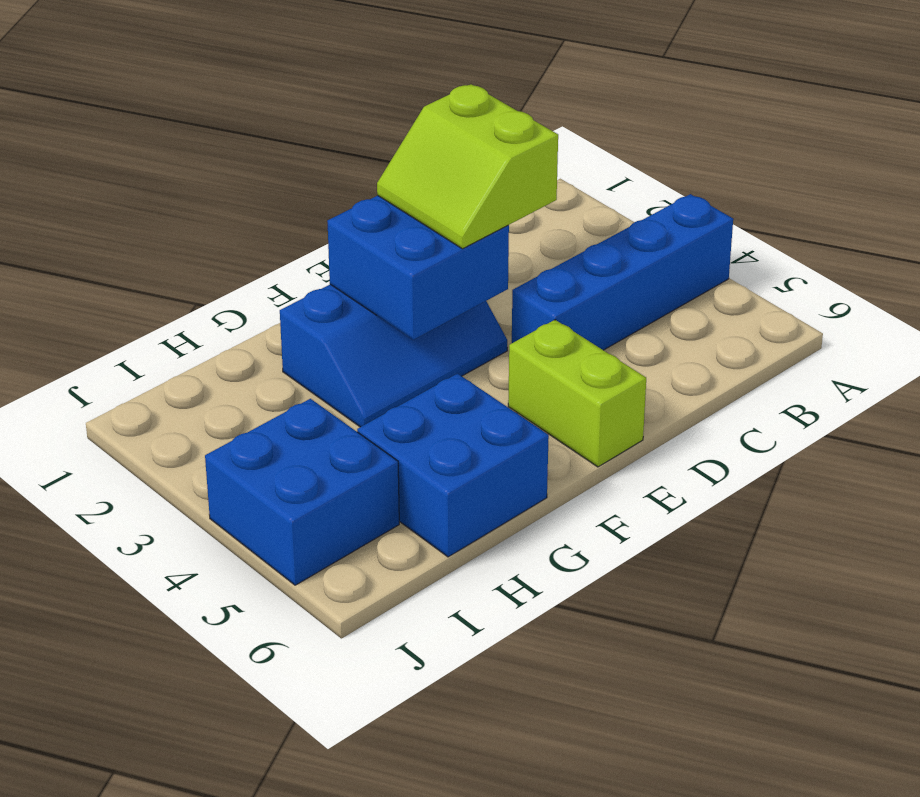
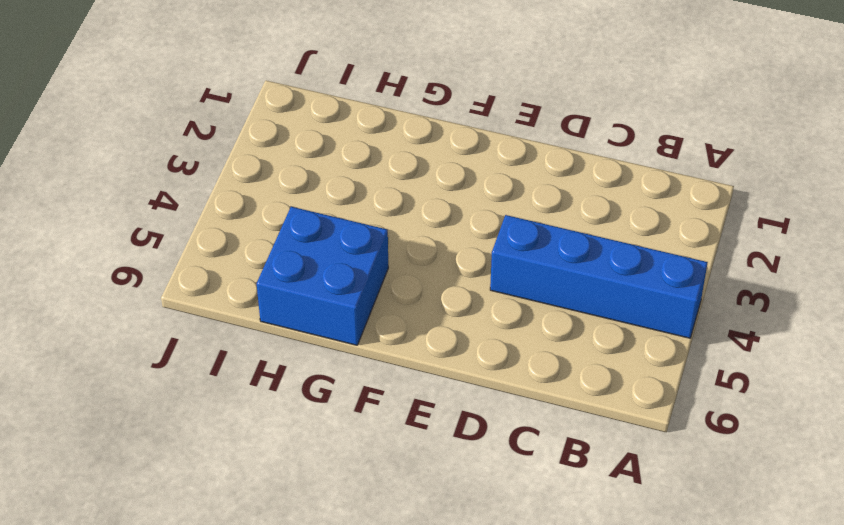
none -> blue slope E2:G3 level 1 top 2
none -> lime brick E5:E6 level 1

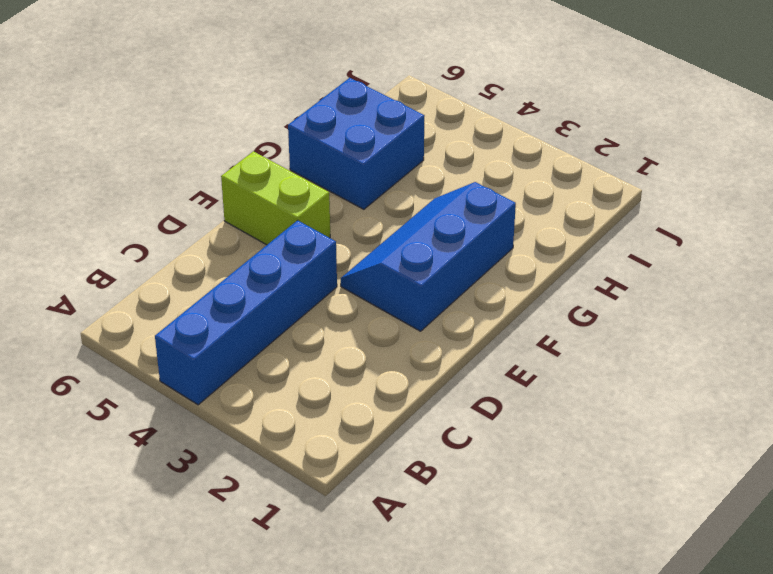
none -> blue brick I4:J5 level 1
none -> blue brick E2:F3 level 2

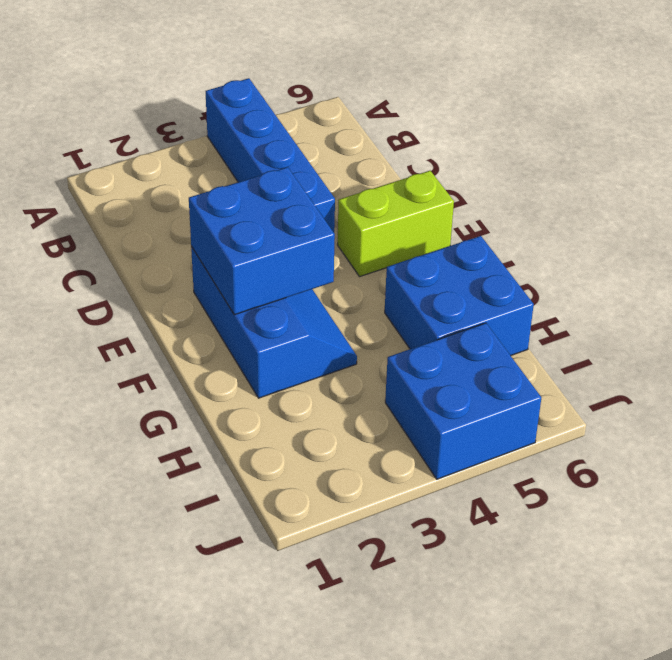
none -> lime slope D2:E3 level 3 top D

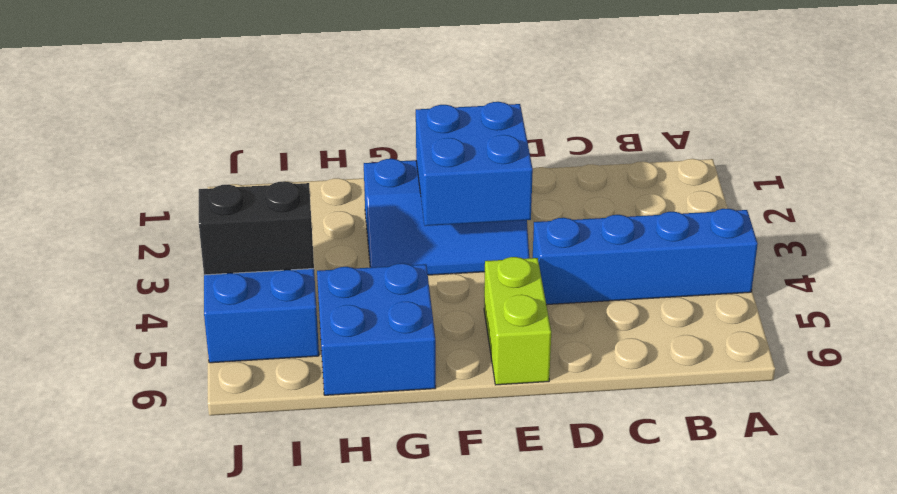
black brick I4:J4 level 2 -> none
none -> lime slope D2:E3 level 3 top D

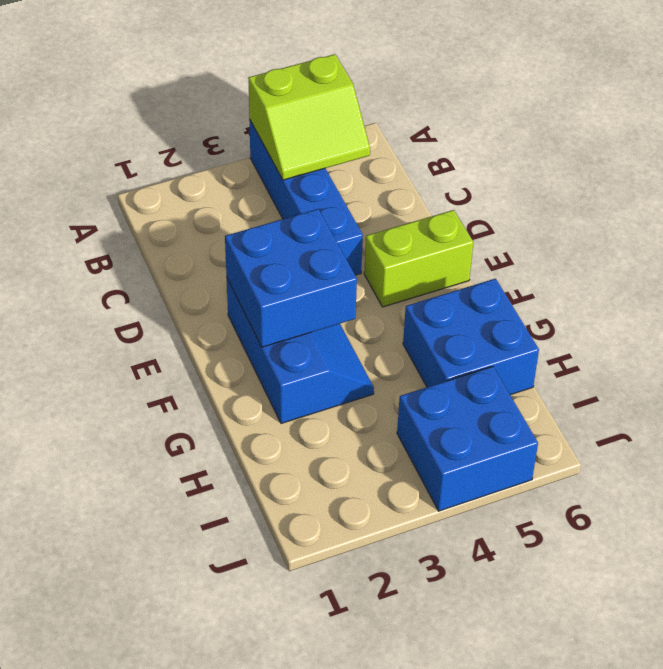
lime slope A4:B5 level 2 top A -> lime slope D2:E3 level 3 top D

